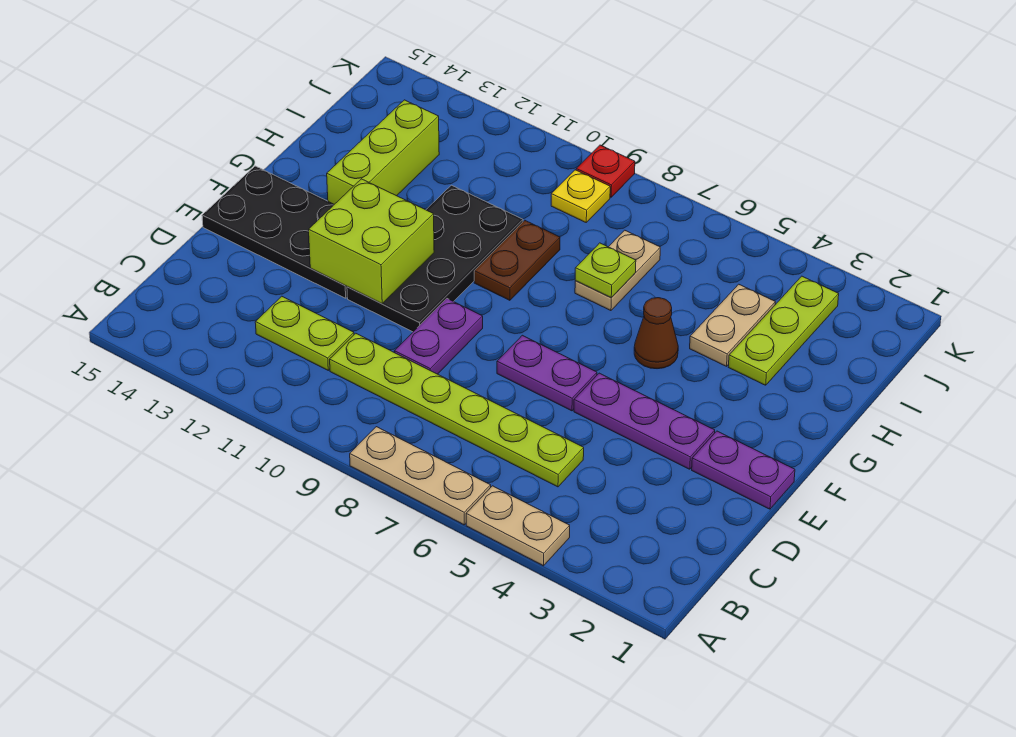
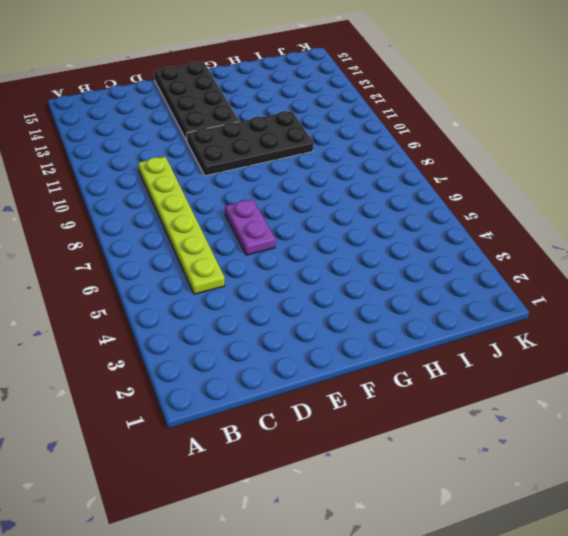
none -> tan plate A4:A5 level 1
none -> tan plate A6:A8 level 1
none -> lime plate C11:C12 level 1

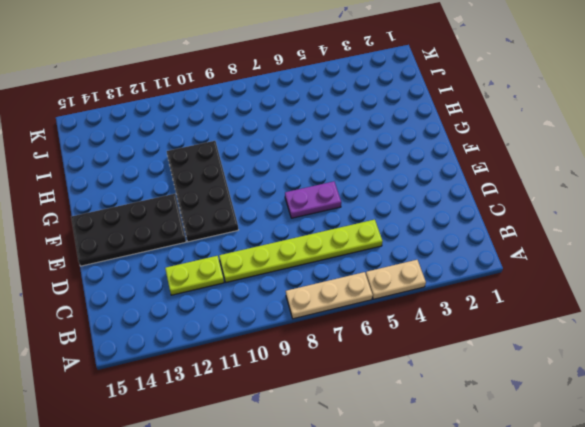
none -> purple plate D9:E9 level 1
none -> purple plate E1:E2 level 1
none -> purple plate E3:E5 level 1

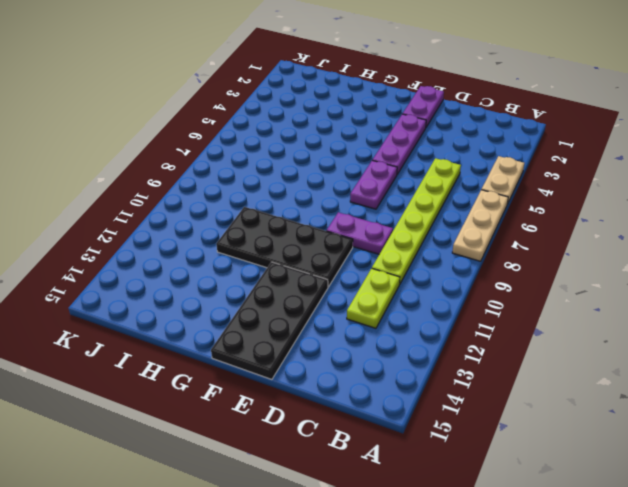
none -> brown cone G5 level 1
none -> brown plate G9:H9 level 1
none -> lime brick G13:I13 level 1

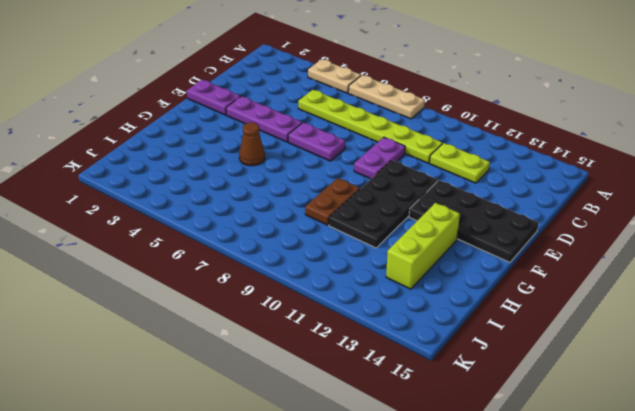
none -> lime plate H3:J3 level 1
none -> tan plate H4:I4 level 1
none -> tan plate H7:I7 level 1

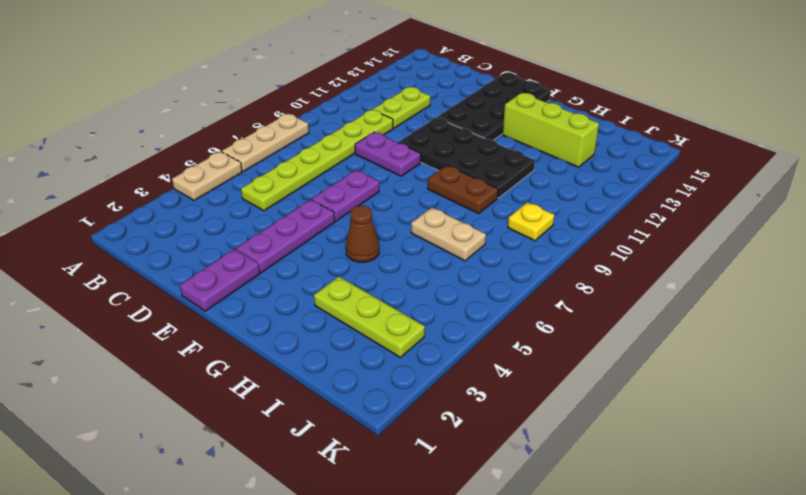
none -> tan plate H4:I4 level 1
none -> red plate K9 level 1
none -> lime brick E11:F12 level 2

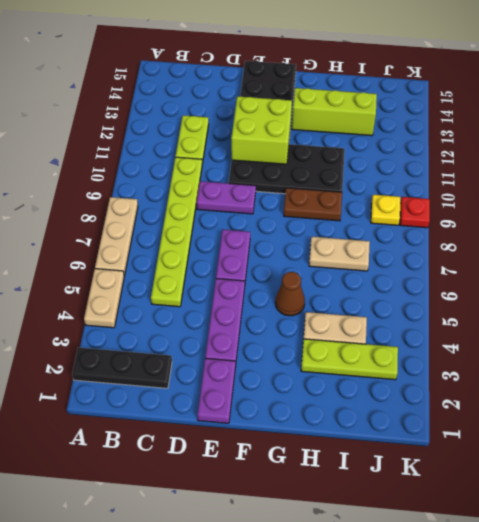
black plate A2:C2 level 1 -> none
none -> lime plate H7 level 2

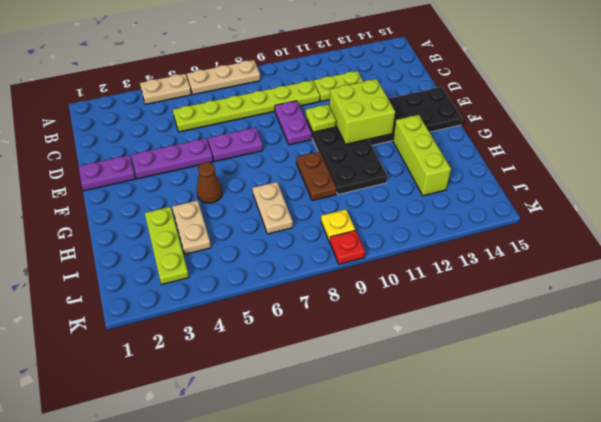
lime plate E10 level 2 -> lime plate H7 level 2

